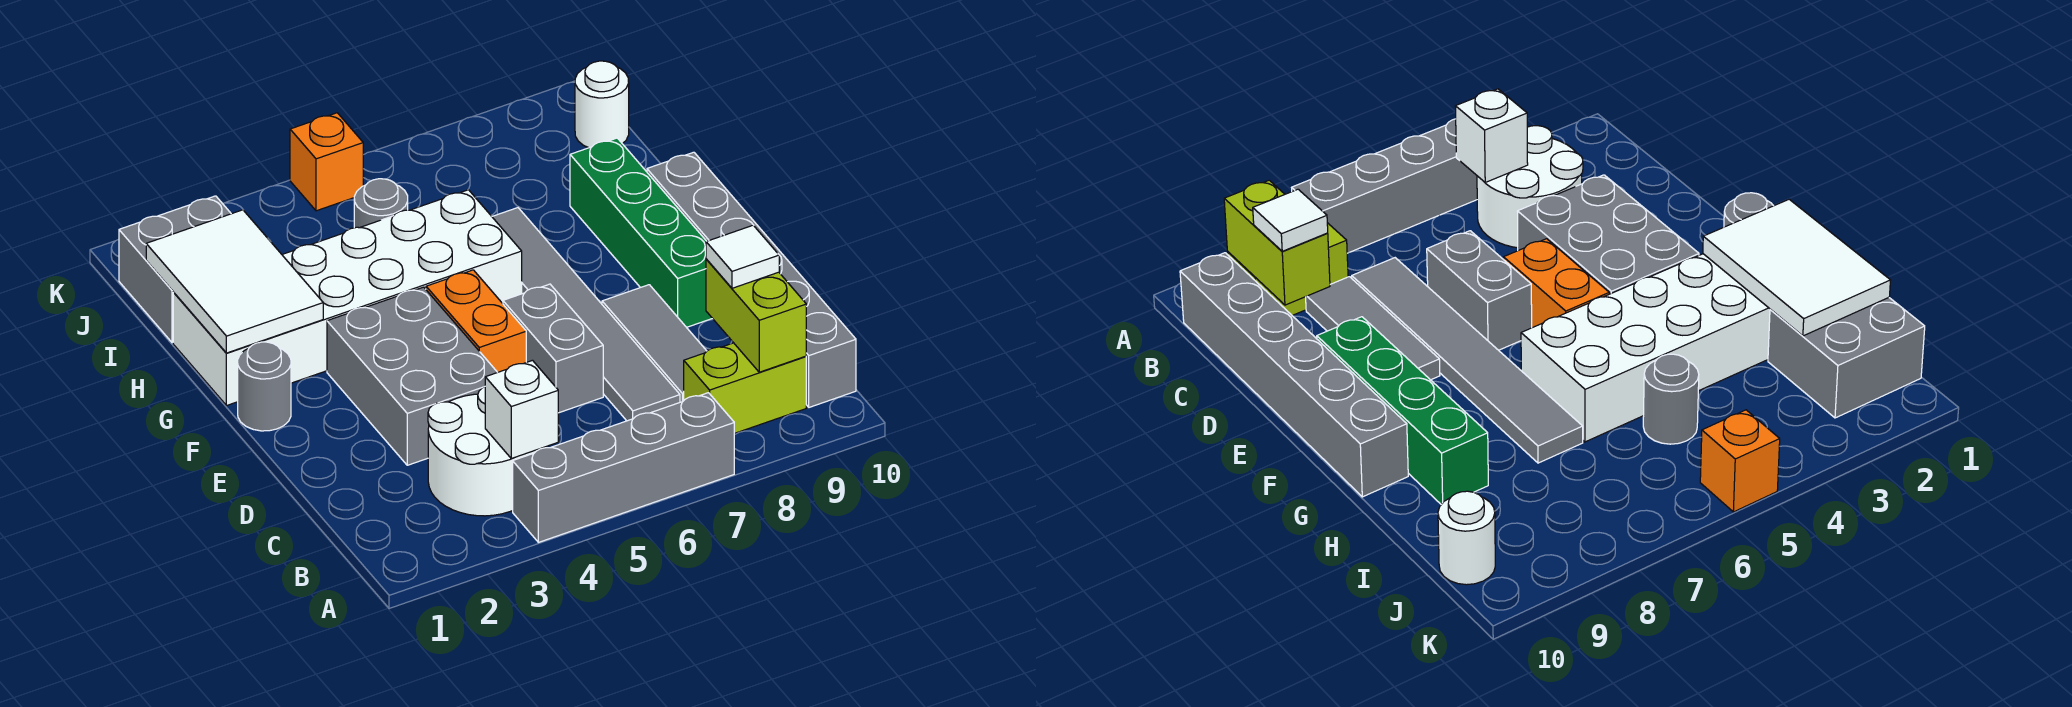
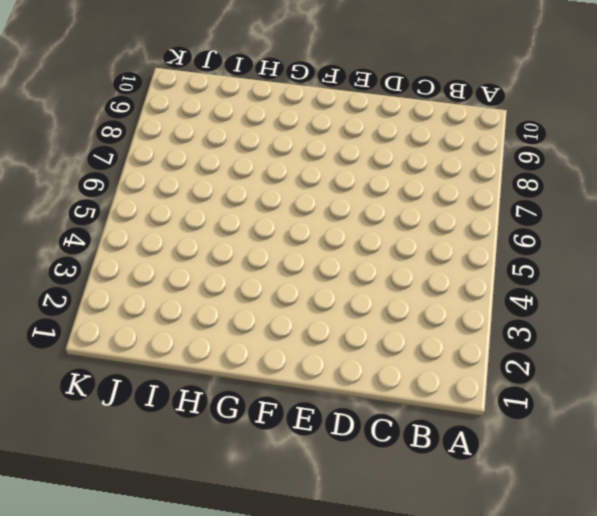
none -> grey brick A4:A7 level 1
none -> white round brick B3:C4 level 1
none -> lime brick B8:B9 level 1

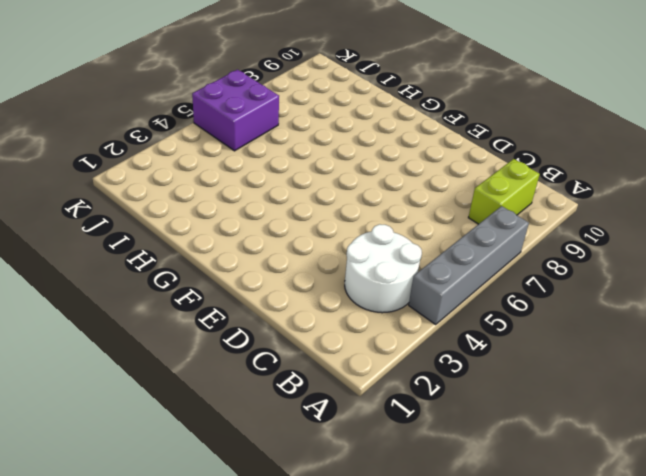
purple brick J5:K6 level 1 -> orange brick K5 level 1
none -> grey brick B10:G10 level 1
none -> grey tile C7:H7 level 1
none -> grey tile C8:E8 level 1

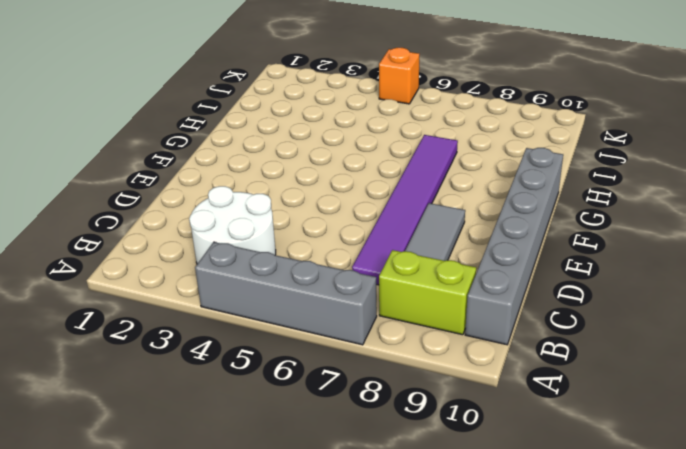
purple tile C7:H7 level 1 -> grey tile C7:H7 level 1
none -> grey brick D3:F4 level 1
none -> grey brick D6:E6 level 1
none -> orange brick E5:F5 level 1

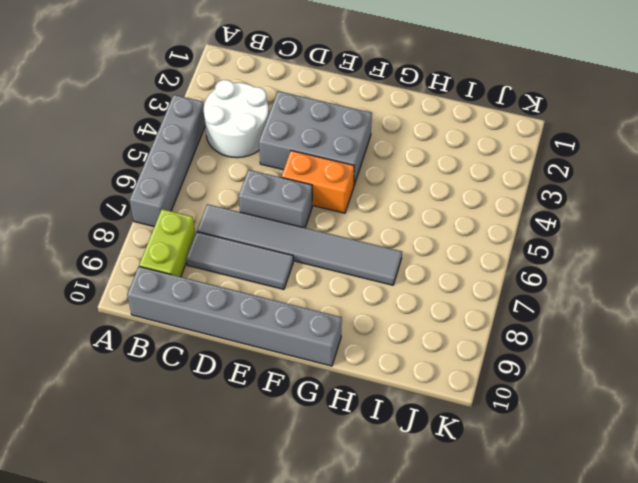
none -> green brick E9:H9 level 1
none -> grey round brick F1 level 1
none -> white brick G1:H6 level 1

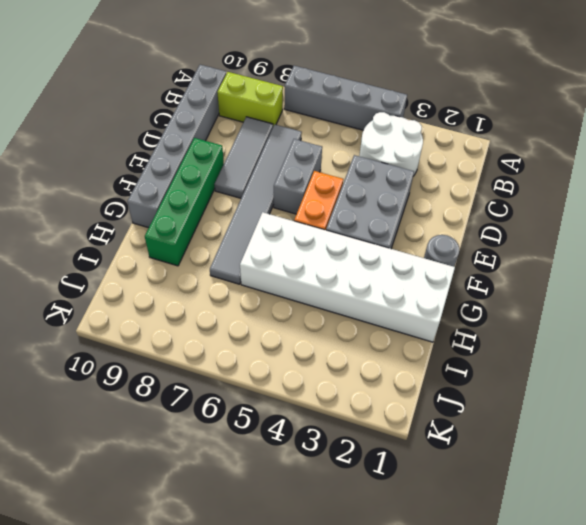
none -> grey brick I1:J2 level 1
none -> grey round brick I5 level 1
none -> white round brick J10 level 1

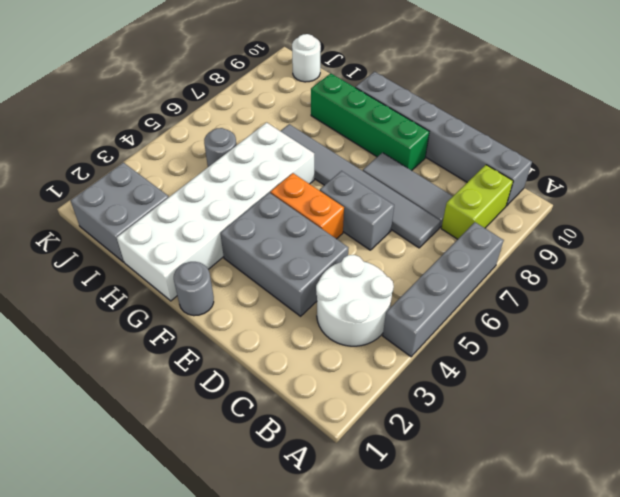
none -> orange brick K5 level 1
none -> white brick B4 level 2
none -> lime brick B9:C9 level 2

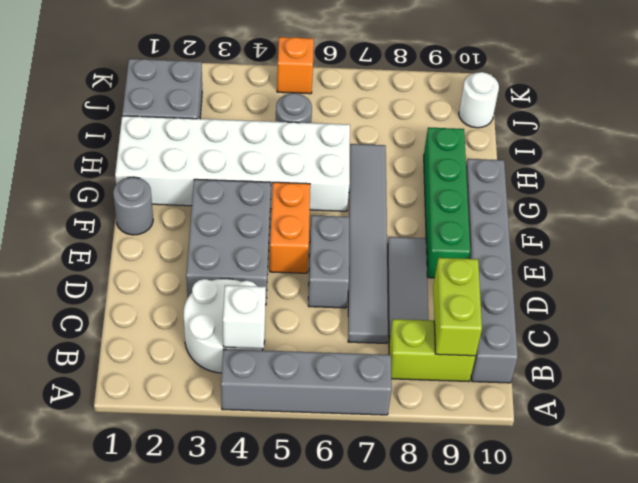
none -> white tile G1:I2 level 2
none -> white tile C9 level 3

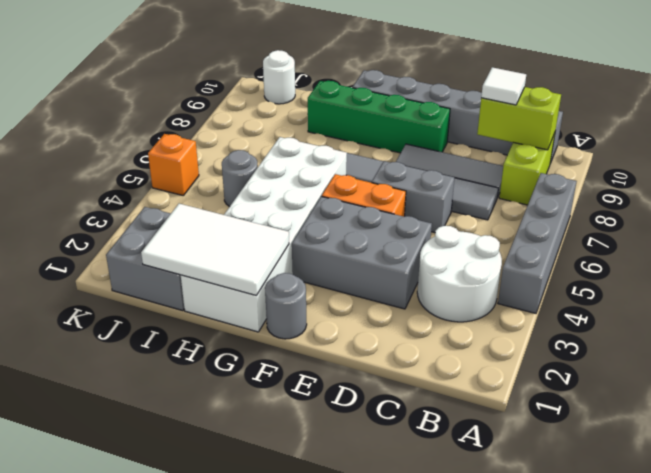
none -> white brick B4 level 2

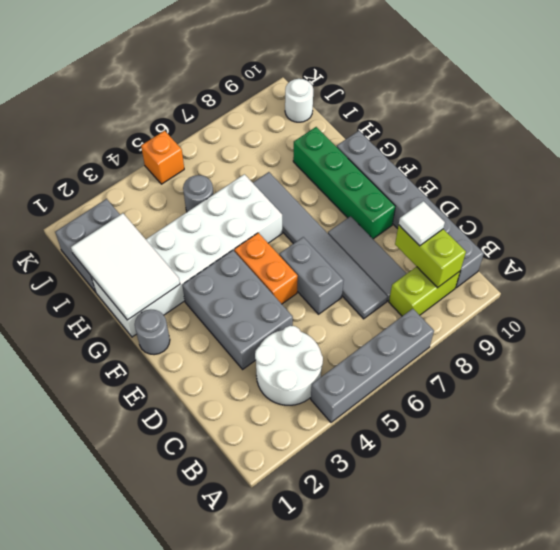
none -> white brick B4 level 2

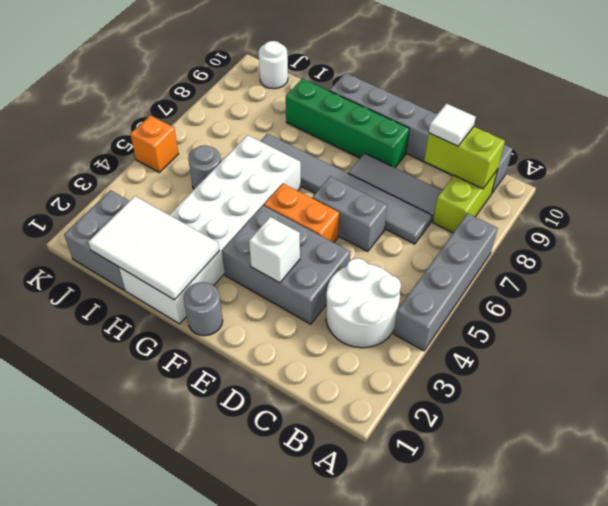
white brick E3 level 2 -> white brick B4 level 2

